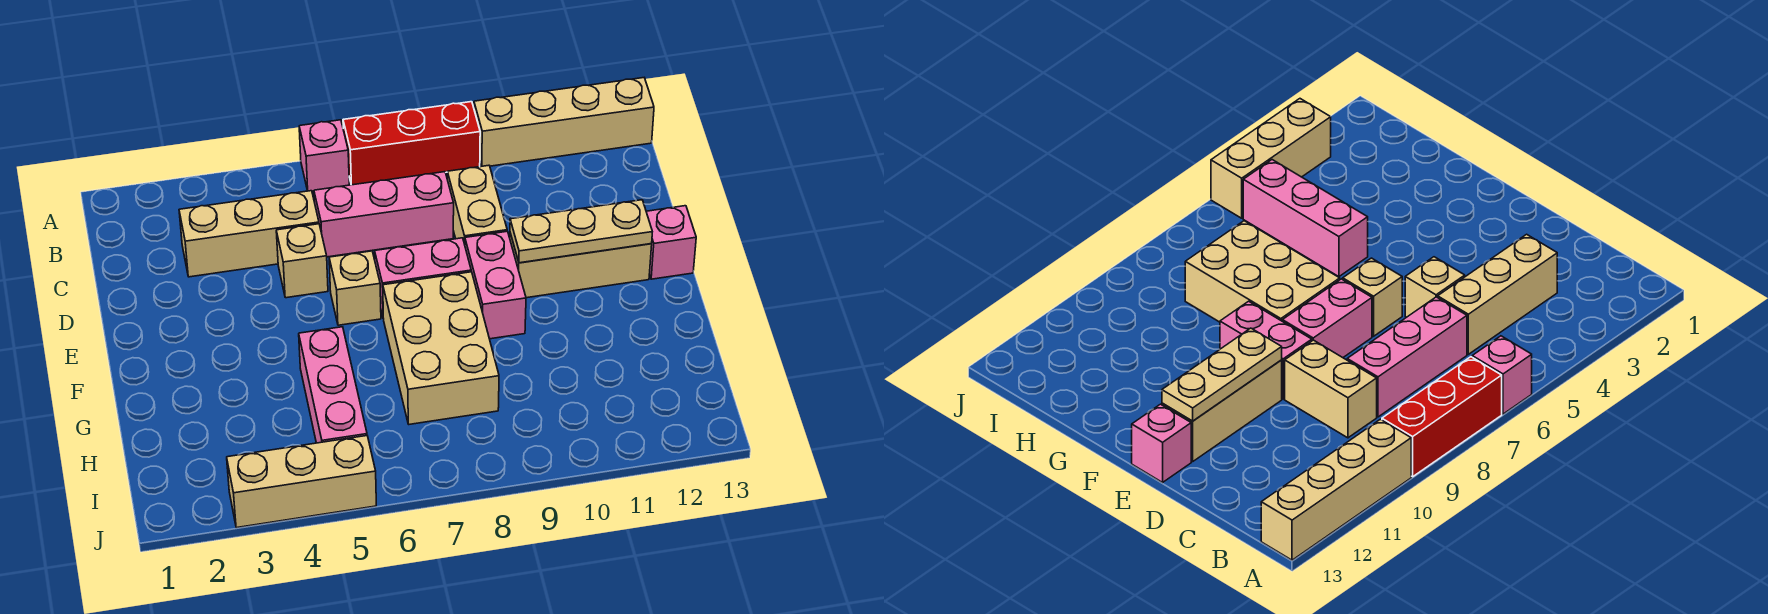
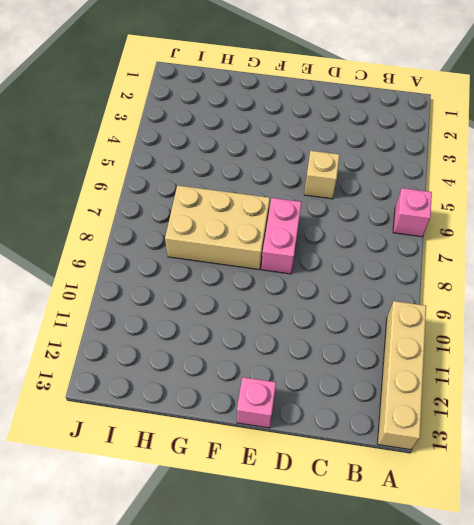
none -> red brick A7:A9 level 1
none -> tan brick C3:C5 level 1
none -> pink brick C6:C8 level 1

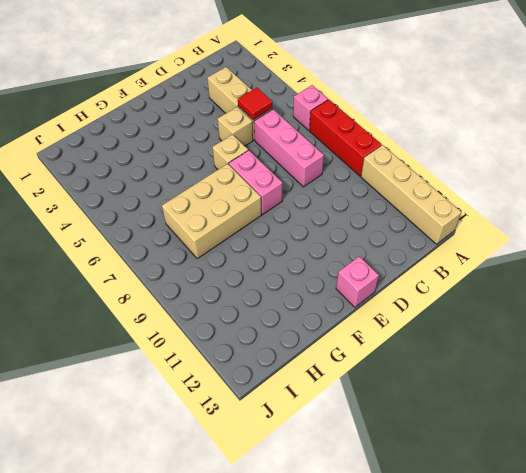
red tile C5 level 2 -> none
none -> tan brick C9:D9 level 1
none -> pink brick E9:F9 level 1
none -> tan brick E10:E12 level 1

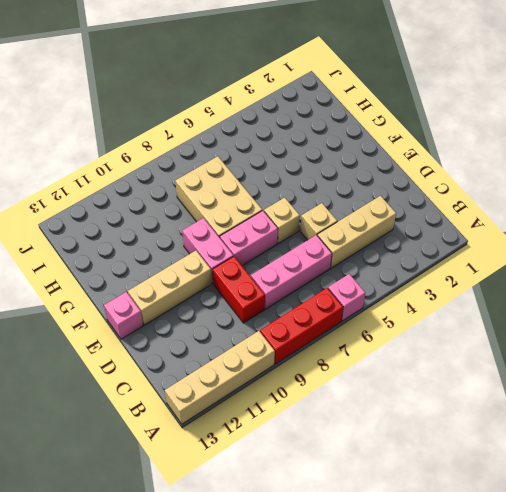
red brick C9:D9 level 1 -> tan brick C9:D9 level 1
none -> pink brick G5:I5 level 1
none -> tan brick J3:J5 level 1
none -> tan plate E10:E12 level 2

